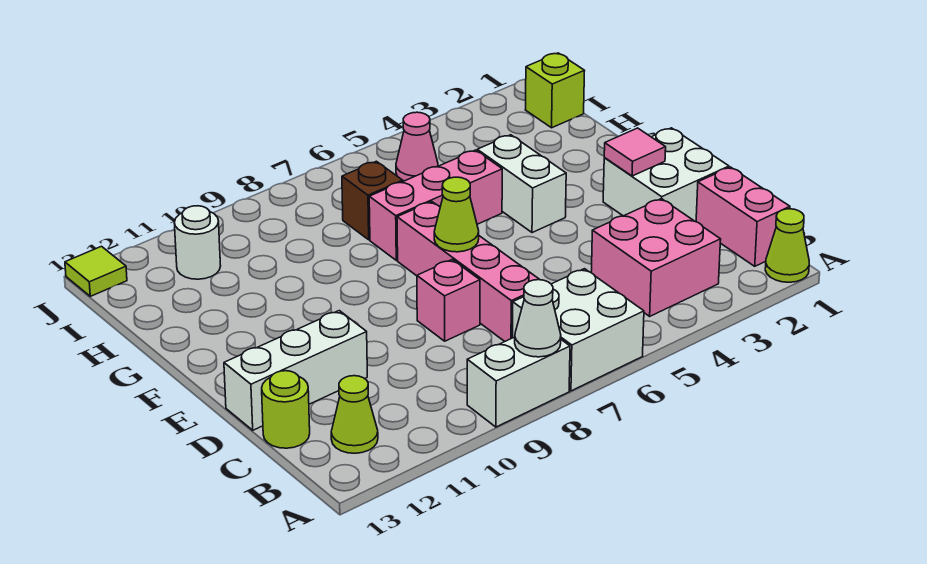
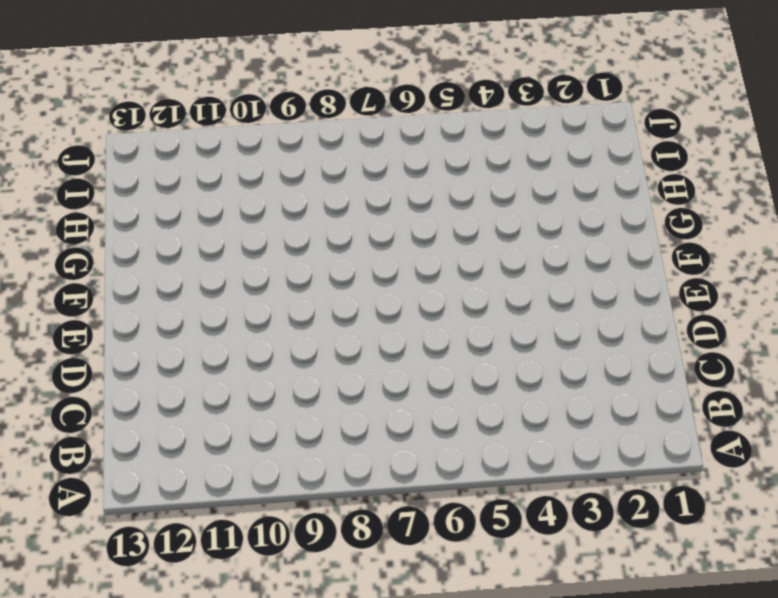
none -> lime cone A1 level 1
none -> white brick A6:B7 level 1
none -> white brick A8:A9 level 1

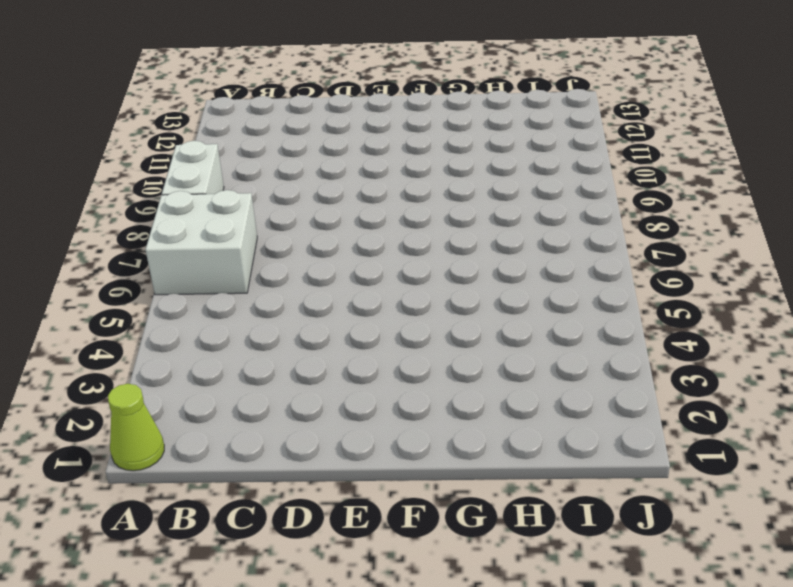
none -> pink brick B1:C1 level 1
none -> pink brick B3:C4 level 1
none -> lime cone B12 level 1

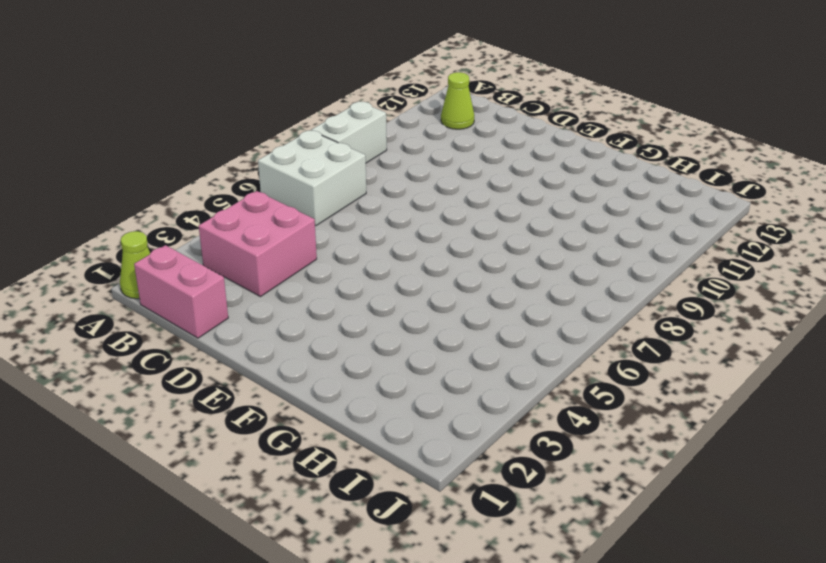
none -> pink brick C7:F7 level 1
none -> lime round brick C13 level 1
none -> white brick D1:E2 level 1

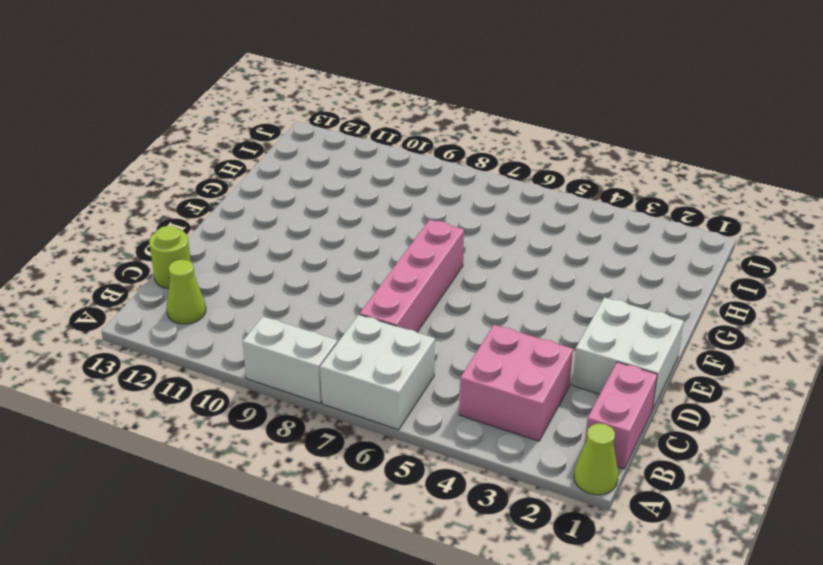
none -> pink brick D8 level 1
none -> white brick D11:D13 level 1
none -> white brick F4:G4 level 1

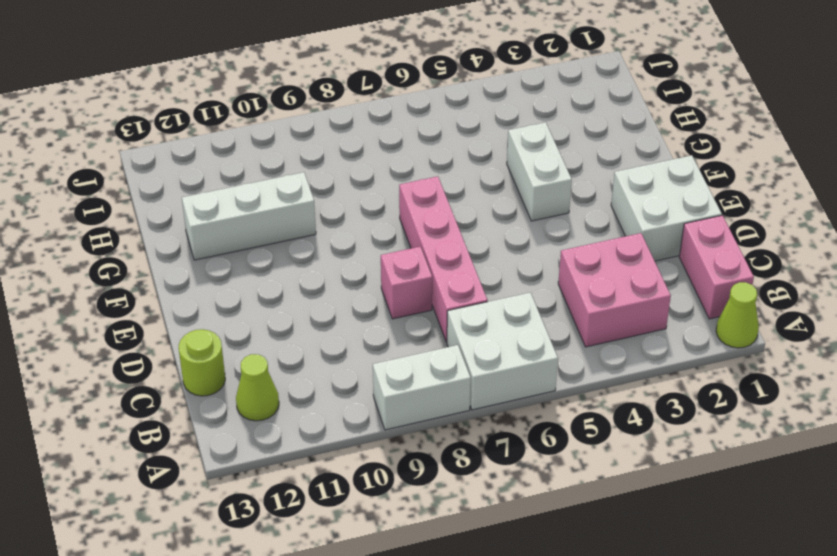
white brick G10:G12 level 1 -> white brick D11:D13 level 1
none -> pink brick G5:G7 level 1
none -> brown brick H7 level 1
none -> lime brick I1 level 1

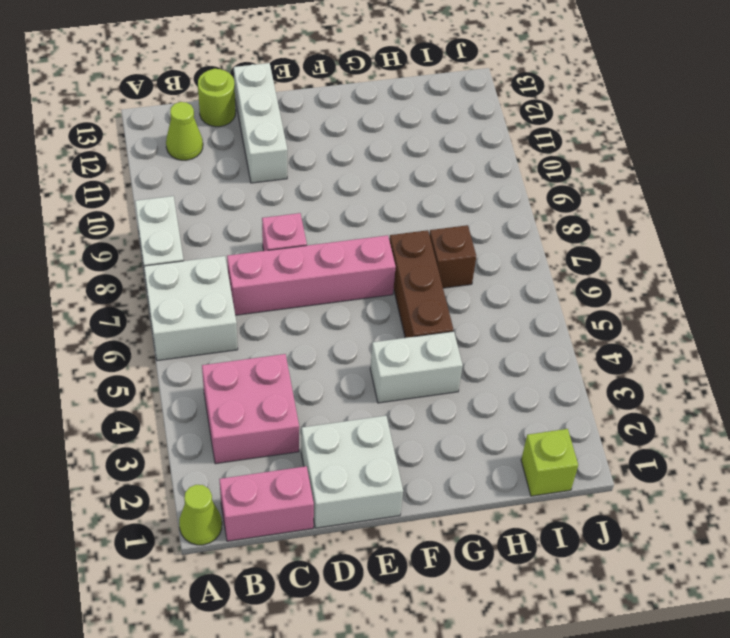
brown brick G5:G7 level 1 -> pink brick G5:G7 level 1
none -> pink cone I5 level 1
none -> white round brick I11 level 1
none -> lime tile J13 level 1

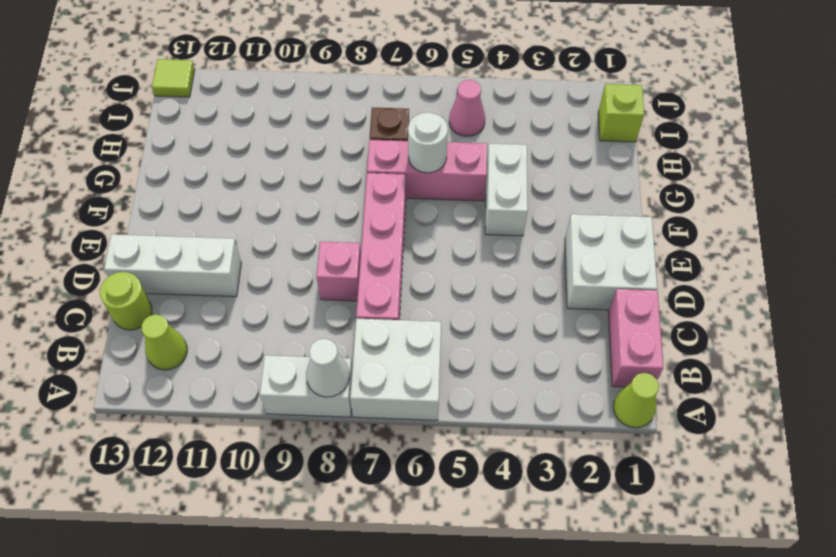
white round brick G6 level 2 -> white round brick I11 level 1
none -> pink brick B3:C4 level 1
none -> pink tile E2 level 2
none -> lime cone E7 level 2

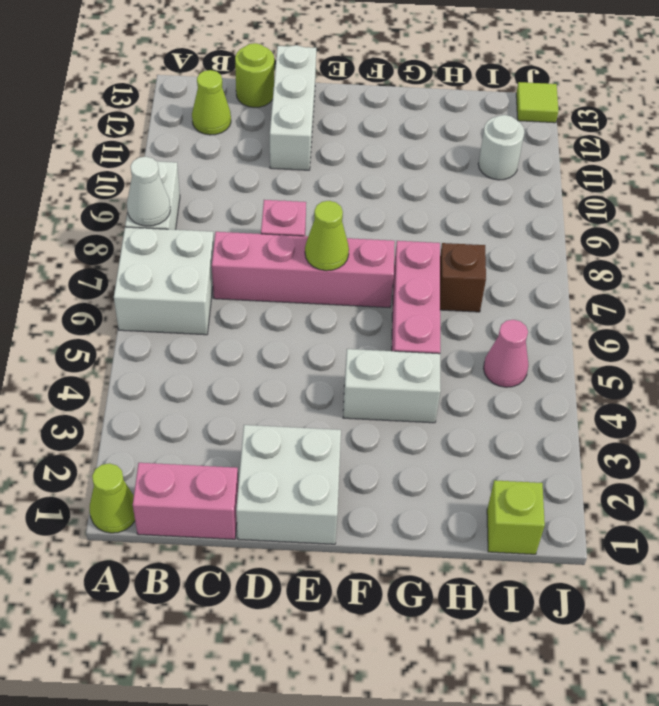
none -> pink brick B3:C4 level 1
none -> pink tile E2 level 2

